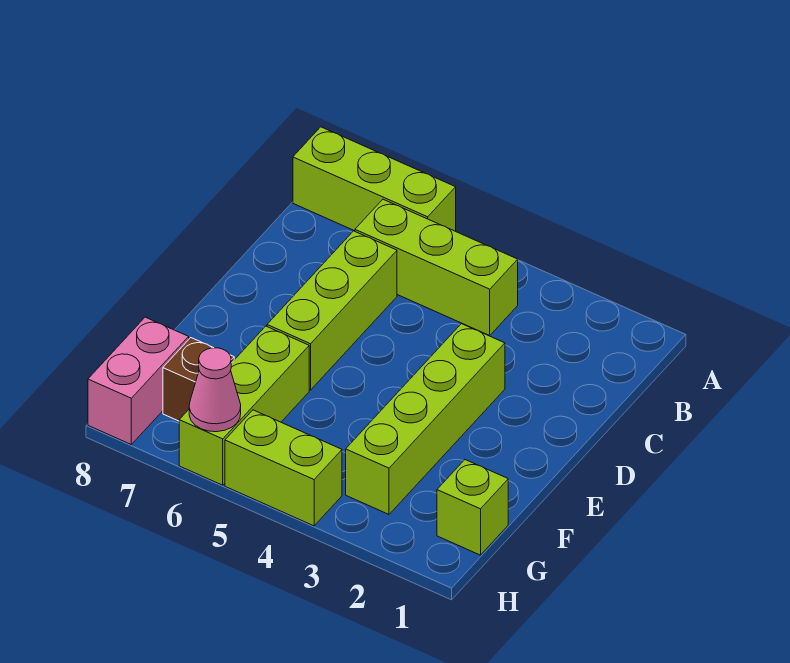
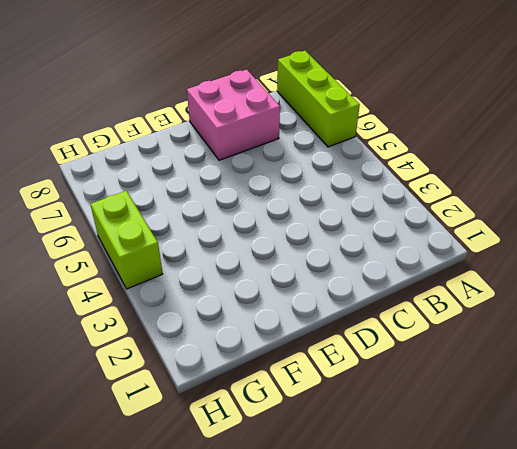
pink brick C7:D8 level 1 -> none
none -> lime brick B4:B6 level 1
none -> lime brick C6:E6 level 1

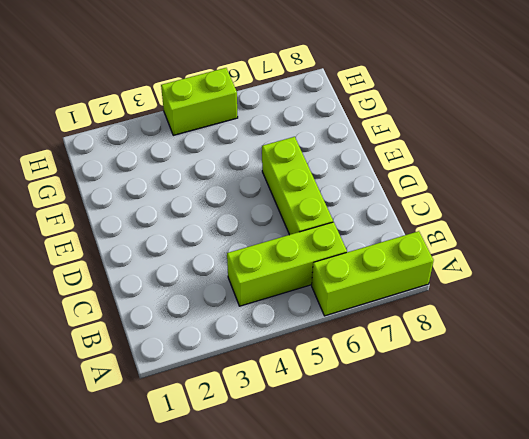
none -> lime brick D3:G3 level 1
none -> lime brick F6:H6 level 1

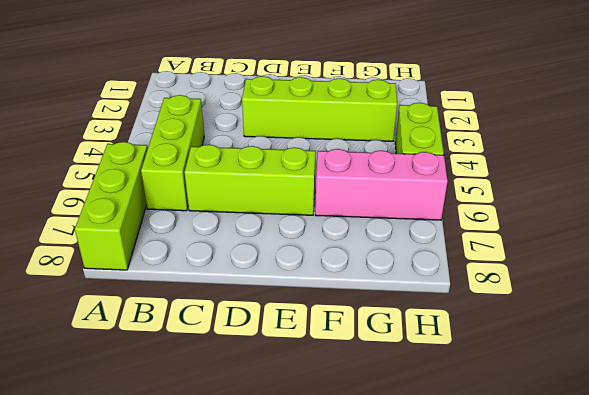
pink brick F6:H6 level 1 -> lime brick F6:H6 level 1
none -> lime brick G1 level 1
none -> brown brick G7 level 1

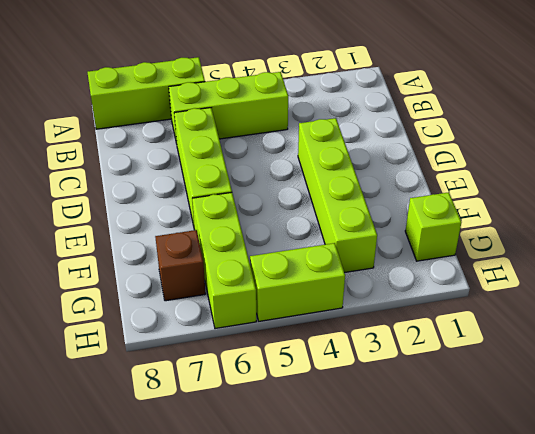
none -> pink brick G8:H8 level 1
none -> pink cone H6 level 2

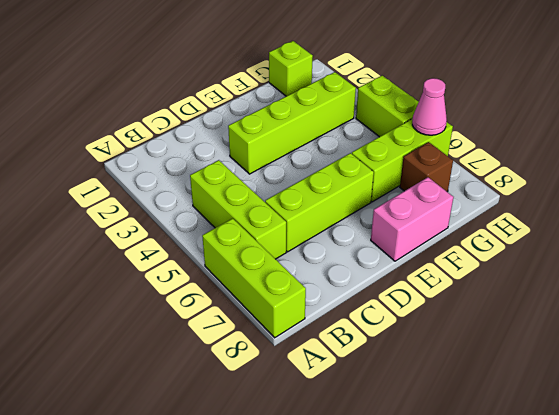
pink brick E8:F8 level 1 -> pink brick G8:H8 level 1

